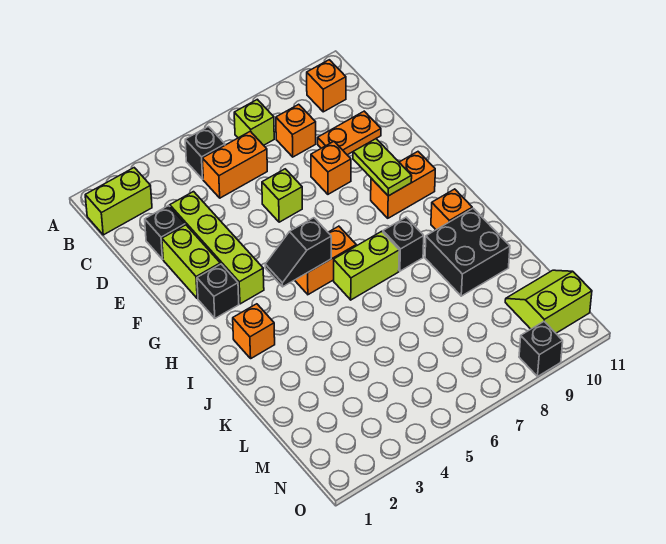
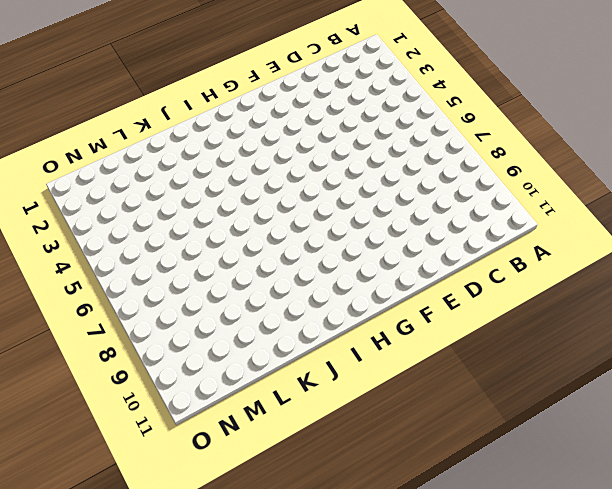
none -> lime brick B1:B2 level 1
none -> black brick B5 level 1
none -> lime brick B7 level 1

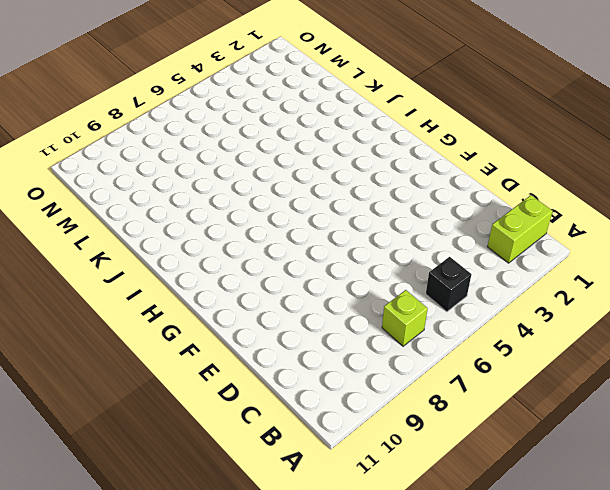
none -> orange brick B10 level 1
none -> orange brick C5:C6 level 1
none -> orange brick C8 level 1

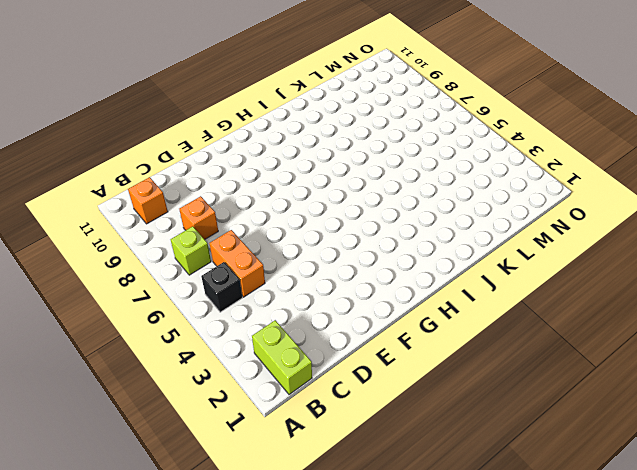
none -> black brick D2 level 1
none -> lime brick D3:G3 level 1
none -> orange plate D9:D10 level 1

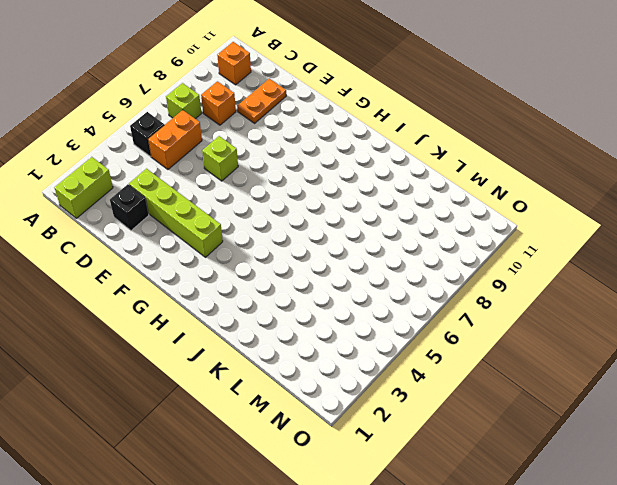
none -> lime brick E2:F2 level 1
none -> orange brick E8 level 1
none -> black brick G2 level 1

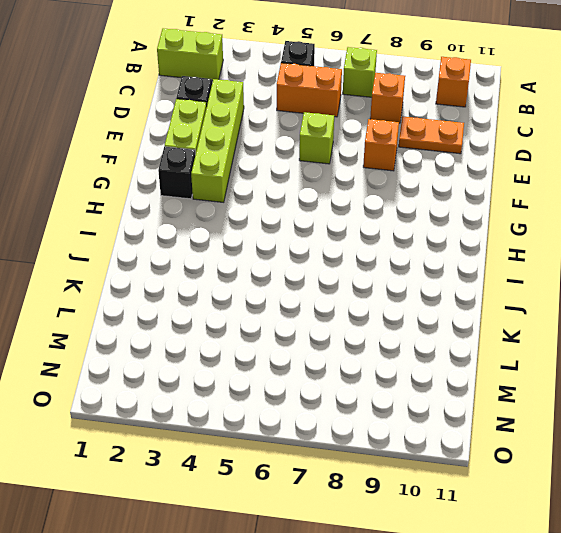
none -> orange brick G9:G10 level 1
none -> orange brick H5:H6 level 1
none -> orange brick I2 level 1

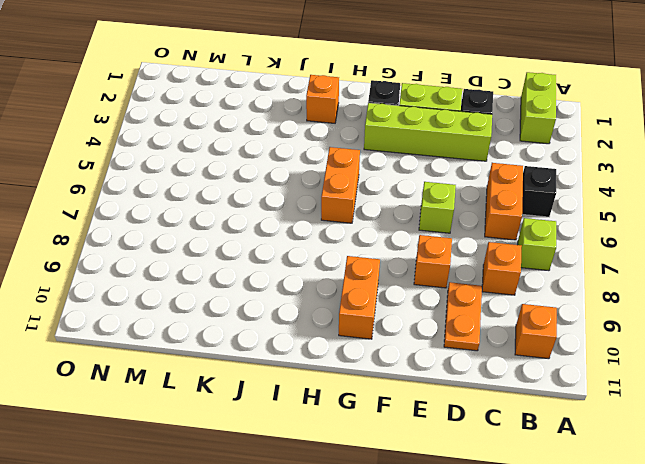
none -> lime brick I6:I7 level 1
none -> black brick I8 level 1
none -> orange brick I10 level 1

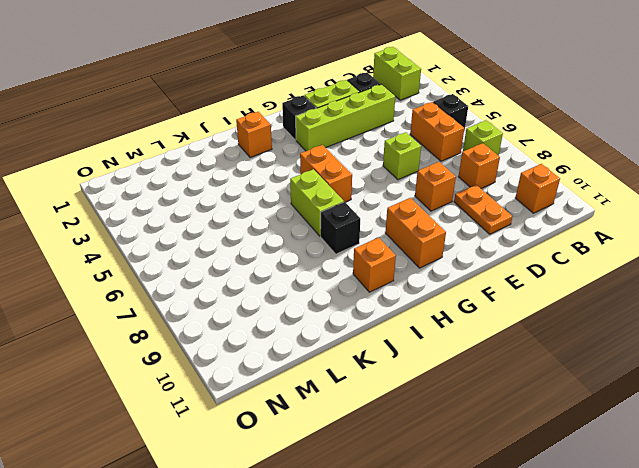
none -> black brick J9:K10 level 1
none -> lime slope M10:N11 level 1 top N
none -> black brick O9 level 1

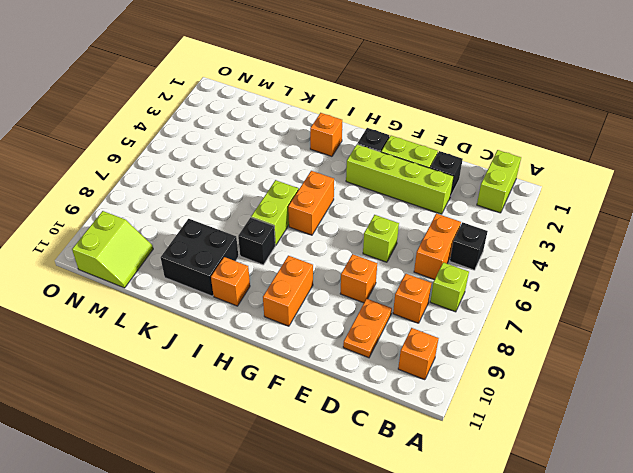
none -> black brick O9 level 1
none -> lime plate F9:G9 level 2
none -> black slope H4:H5 level 2 top 5

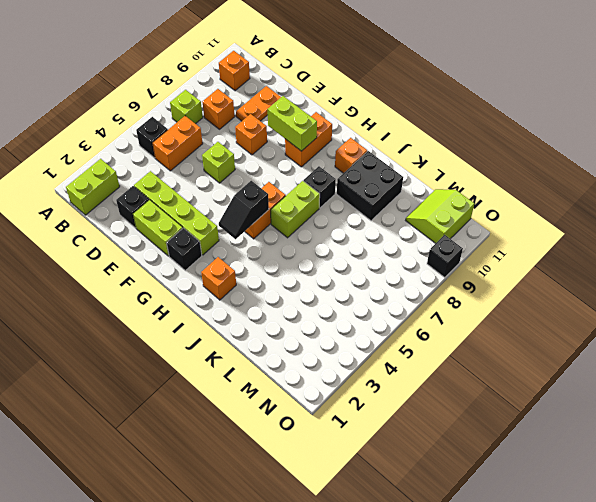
lime brick F9:G9 level 2 -> lime plate F9:G9 level 2

